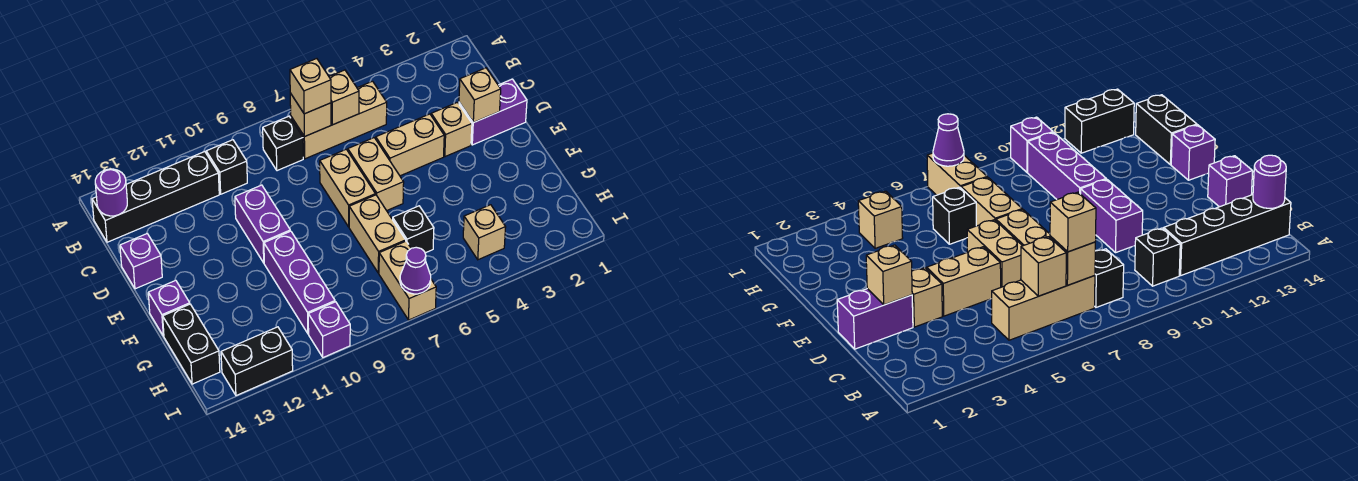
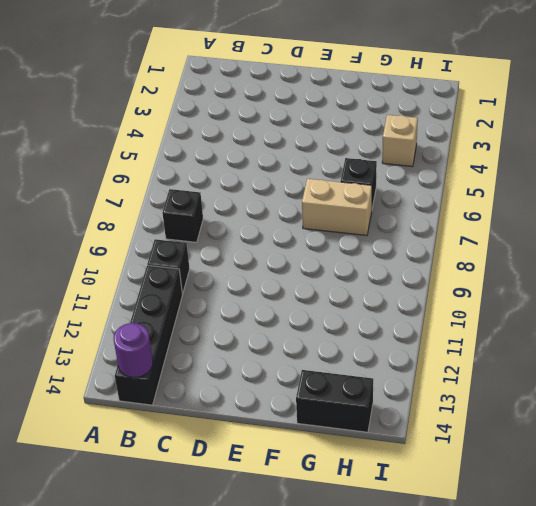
none -> tan brick B5:B7 level 1
none -> purple brick D1:D2 level 1
none -> tan brick D3 level 1

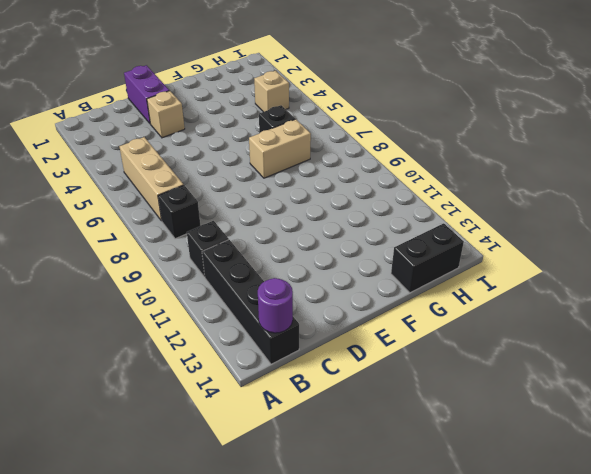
none -> tan brick D4:D5 level 1
none -> tan brick D6:E6 level 1
none -> tan brick D7:E7 level 1

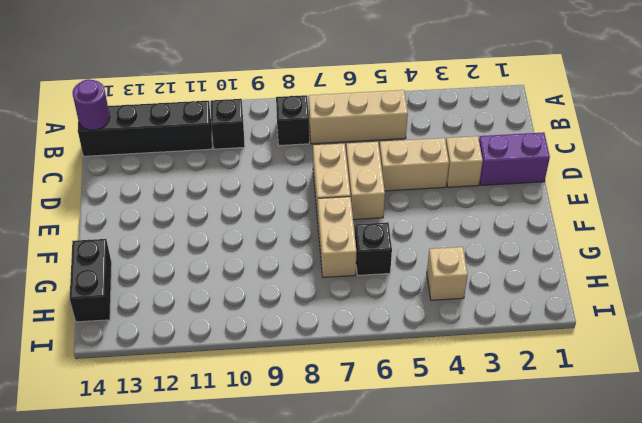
none -> purple brick D10:E10 level 1
none -> purple brick D14 level 1
none -> purple brick F10:H10 level 1

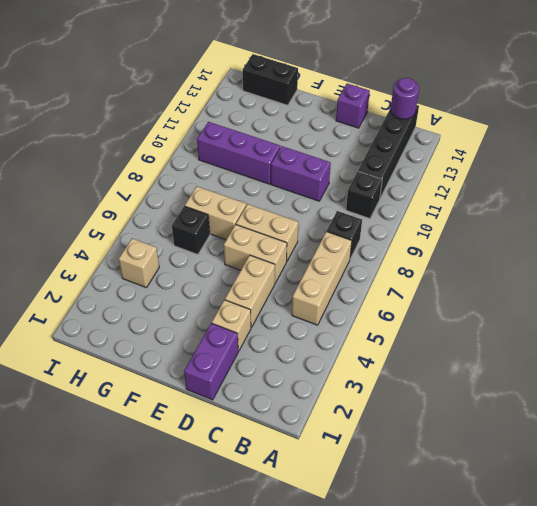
none -> purple brick F14 level 1
none -> tan brick H7:I7 level 1
none -> purple brick I10 level 1

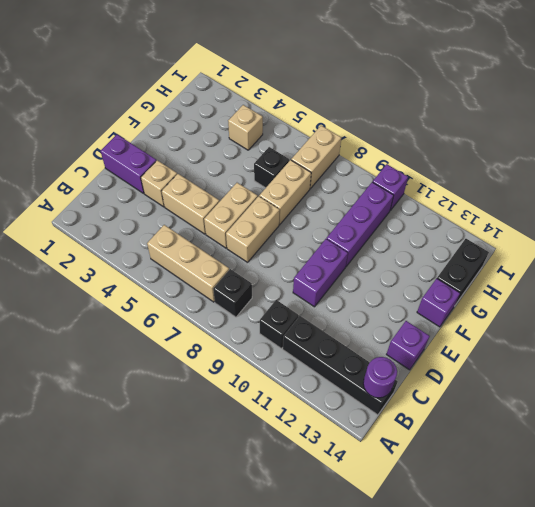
none -> black brick I12:I13 level 1
none -> tan brick B6 level 2
none -> tan brick B7 level 2

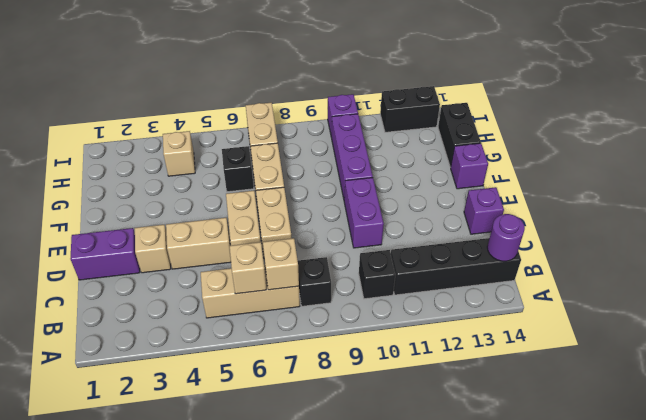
none -> tan brick D2 level 2
none -> purple cone I7 level 2
none -> tan brick B7 level 3

